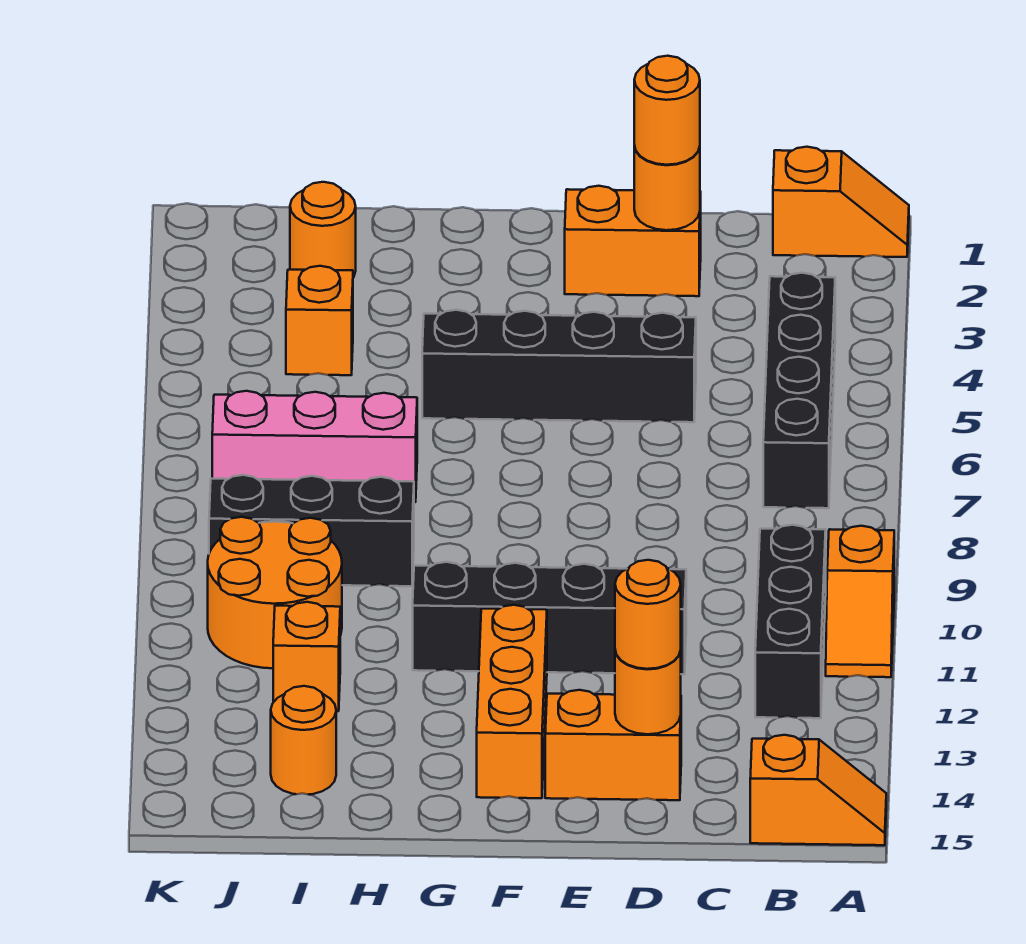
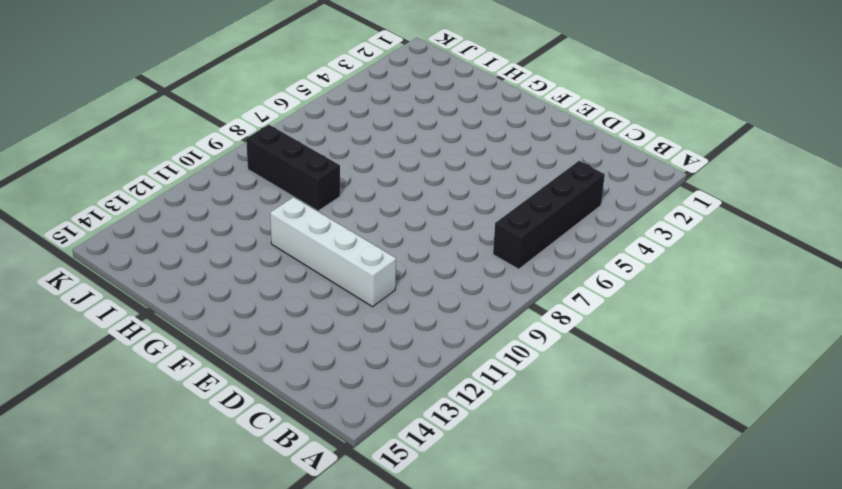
white brick D11:G11 level 1 -> black brick D11:G11 level 1
none -> orange slope A1:B1 level 1 top B
none -> orange slope A10:A11 level 1 top 10
none -> orange slope A15:B15 level 1 top B

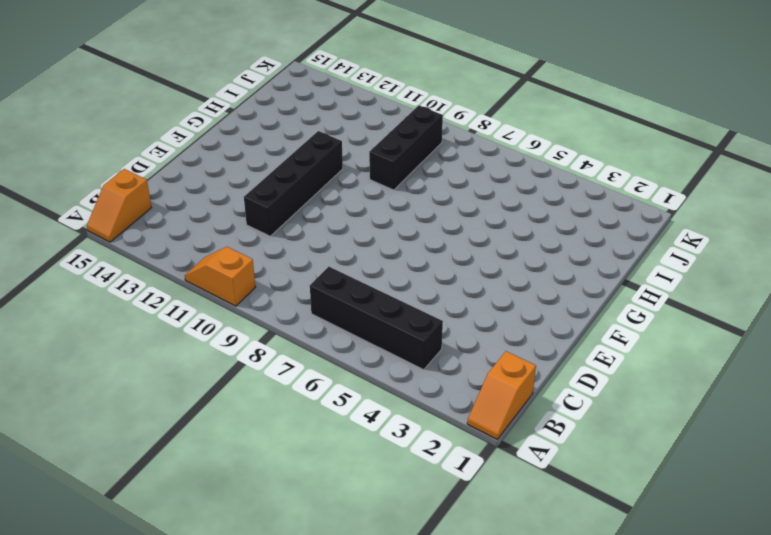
none -> black brick B10:B12 level 1
none -> orange brick D2:E2 level 1
none -> black brick D5:G5 level 1

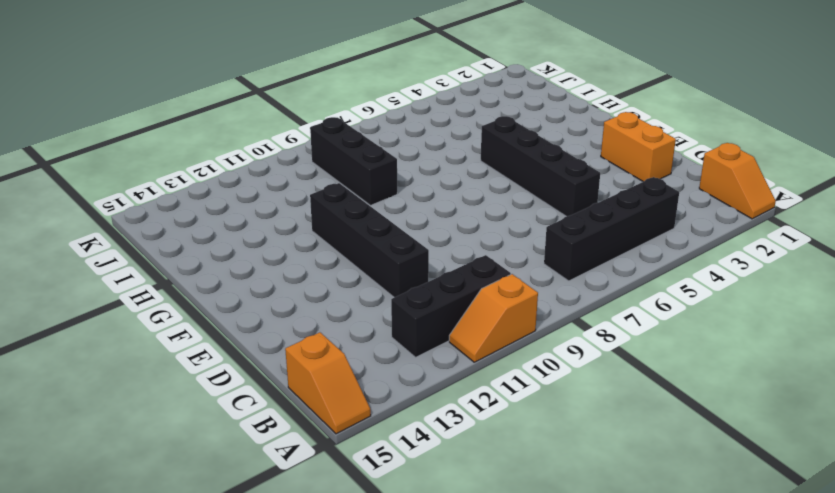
none -> orange brick D14:E14 level 1
none -> orange brick F12:F14 level 1
none -> pink brick H7:J7 level 1

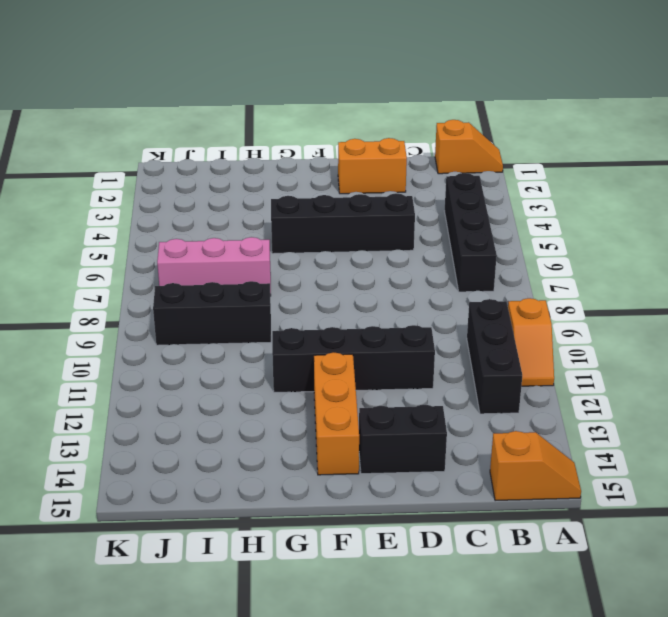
black brick D14:E14 level 1 -> orange brick D14:E14 level 1
none -> orange round brick I2 level 1
none -> orange brick I4 level 1
none -> orange round brick I10:J11 level 1

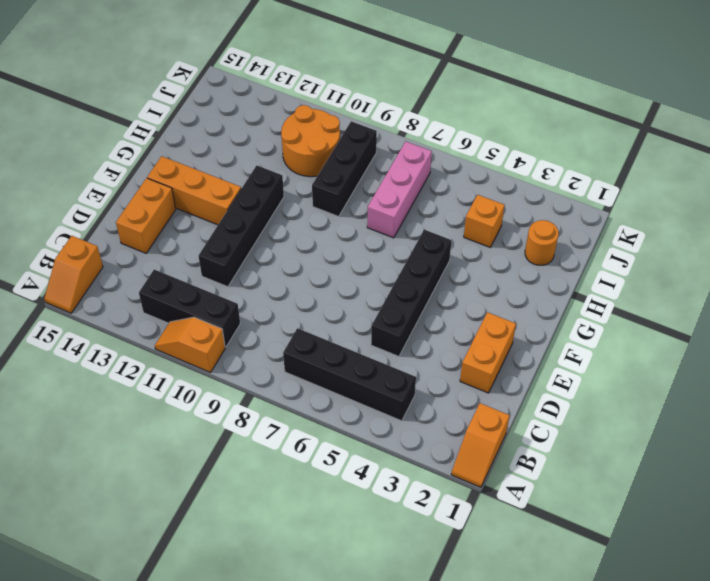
none -> orange brick I12 level 1
none -> orange round brick I14 level 1
none -> orange round brick D2 level 2

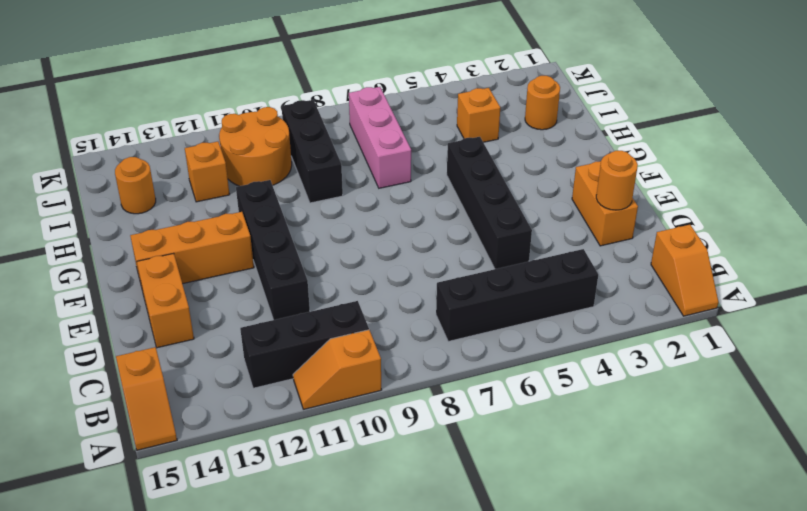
none -> orange round brick D14 level 2
none -> orange round brick D2 level 3
none -> orange round brick D14 level 3

